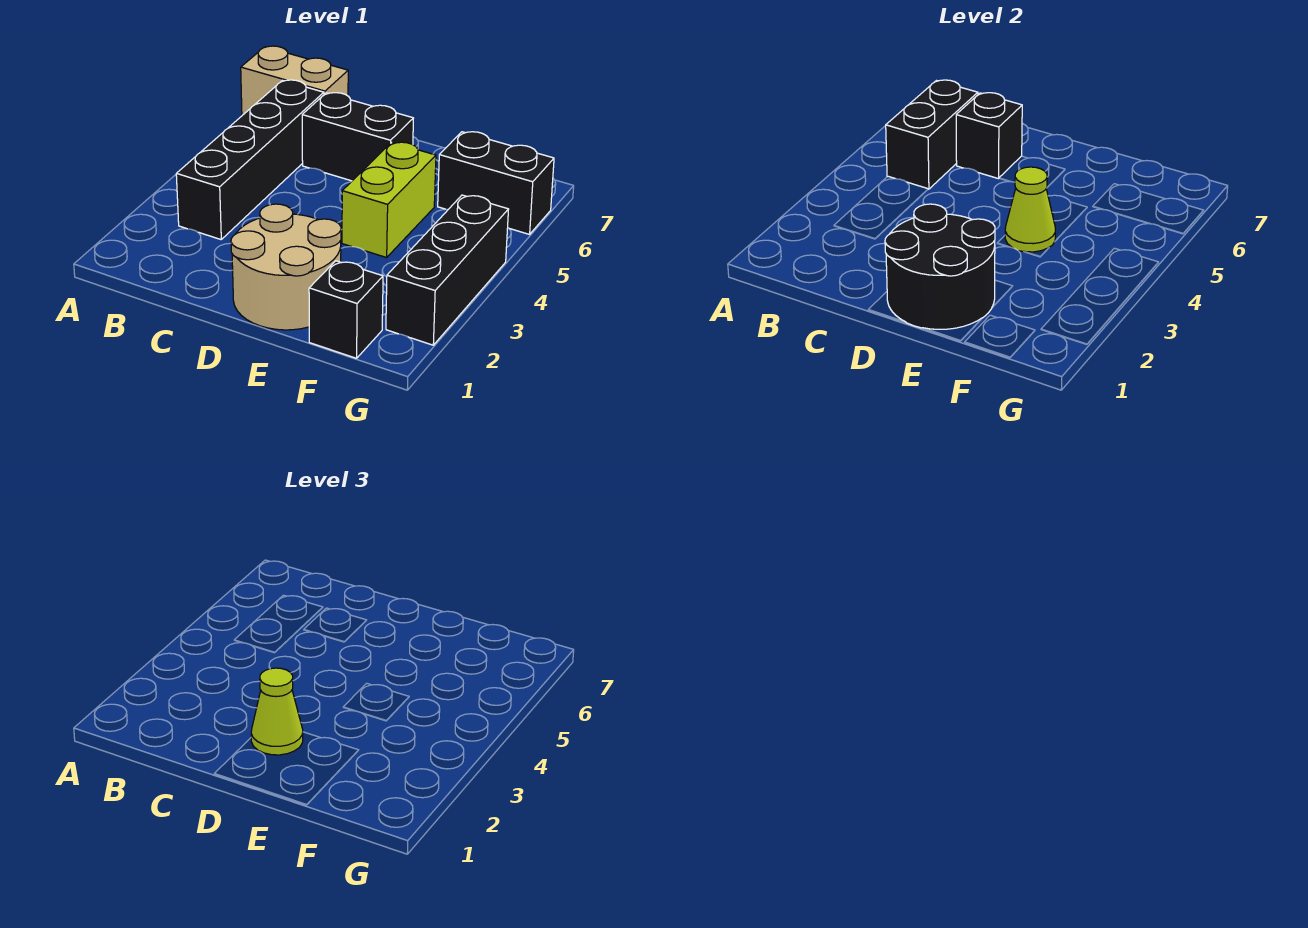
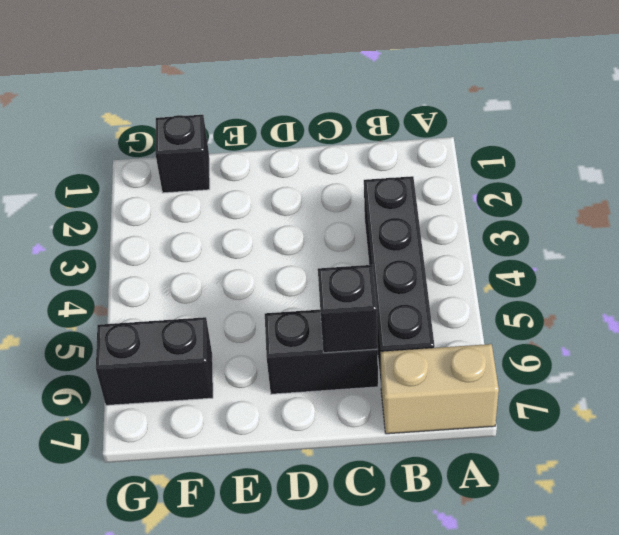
none -> tan round brick D1:E2 level 1
none -> lime brick E4:E5 level 1
none -> black brick G2:G4 level 1

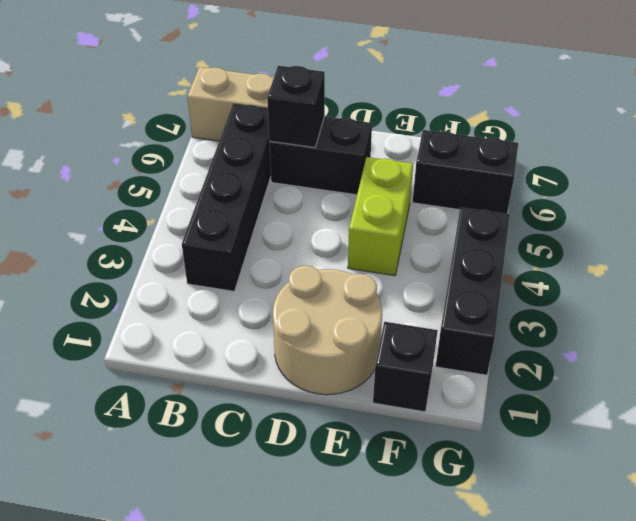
none -> black brick B5:B6 level 2
none -> black round brick D1:E2 level 2
none -> lime cone E4 level 2

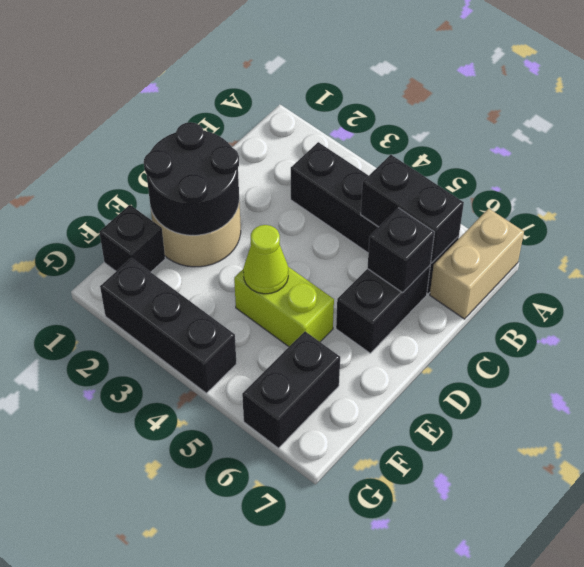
none -> lime cone D2 level 3

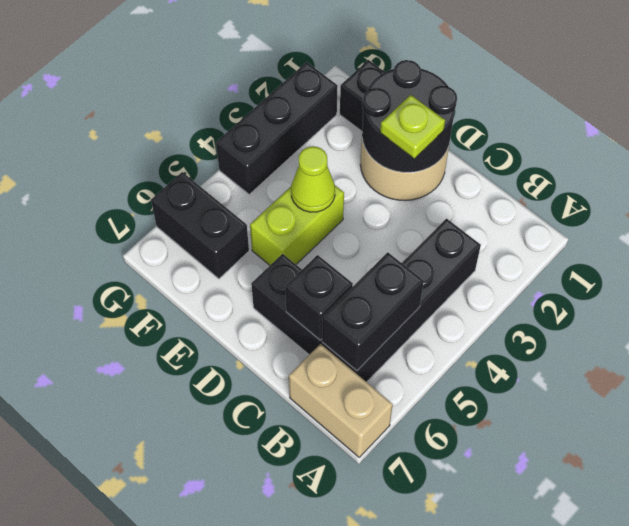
lime plate D2 level 3 -> lime cone D2 level 3

